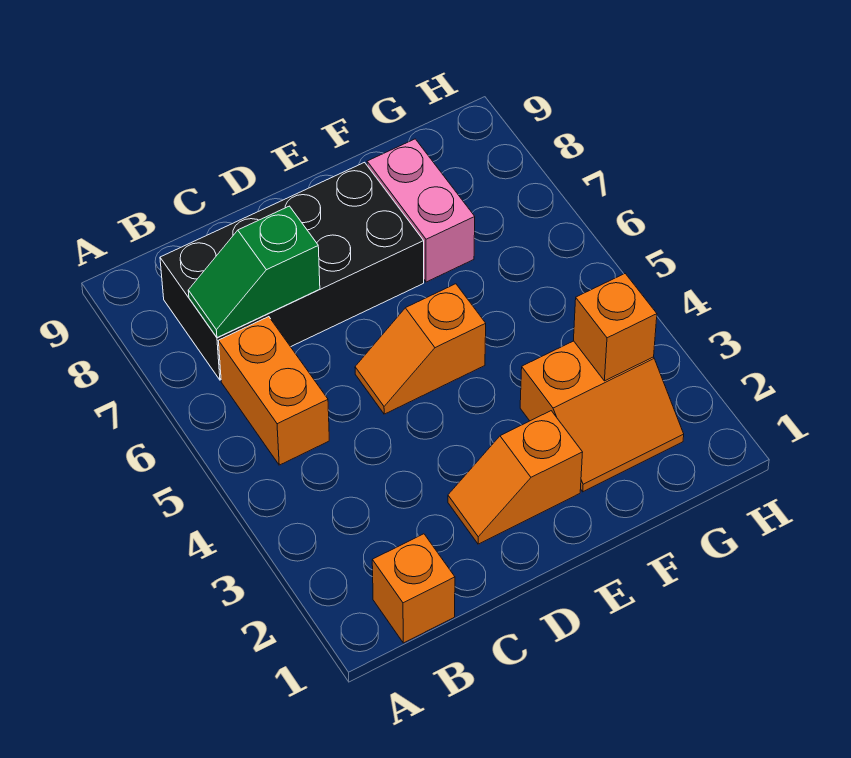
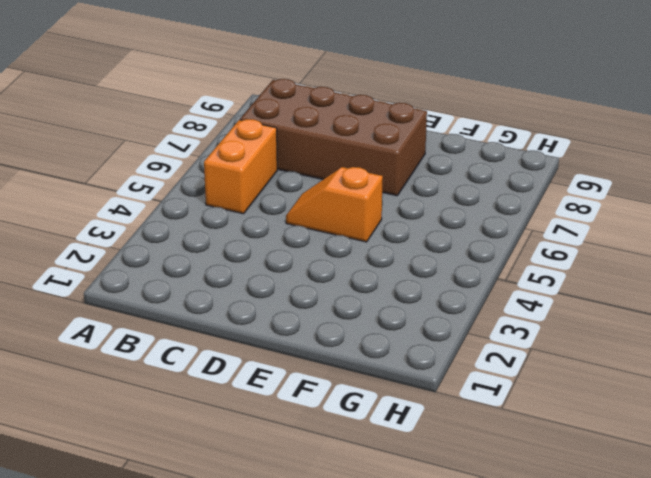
brown brick B7:E8 level 1 -> black brick B7:E8 level 1
none -> orange brick B1 level 1
none -> orange slope D2:E2 level 1 top E

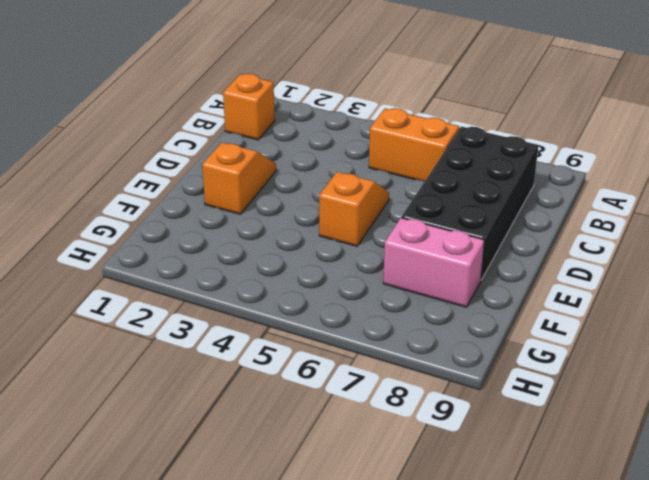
none -> orange slope F2:G3 level 1 top 3
none -> green slope B7:C7 level 2 top C

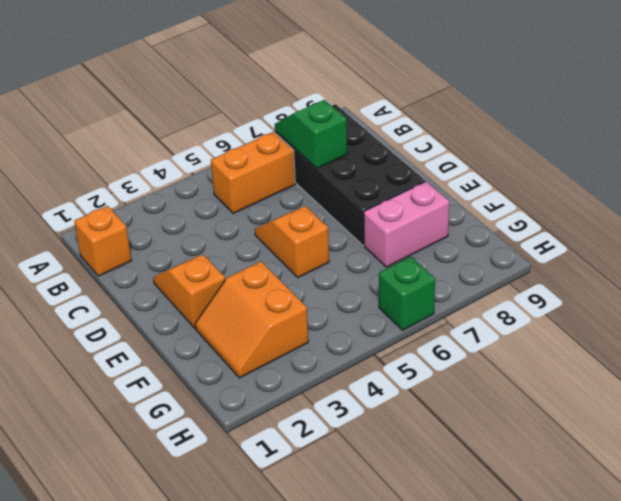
green brick H6 level 1 -> none
none -> orange brick G3 level 2

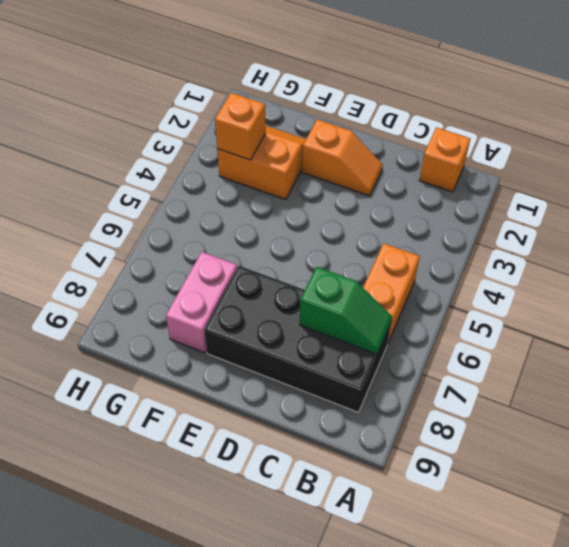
none -> orange slope D5:E5 level 1 top E

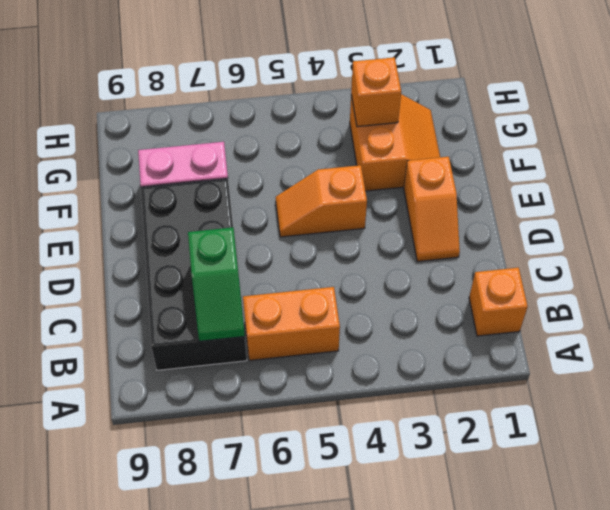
orange slope E4:E5 level 1 top 4 -> orange slope D5:E5 level 1 top E

